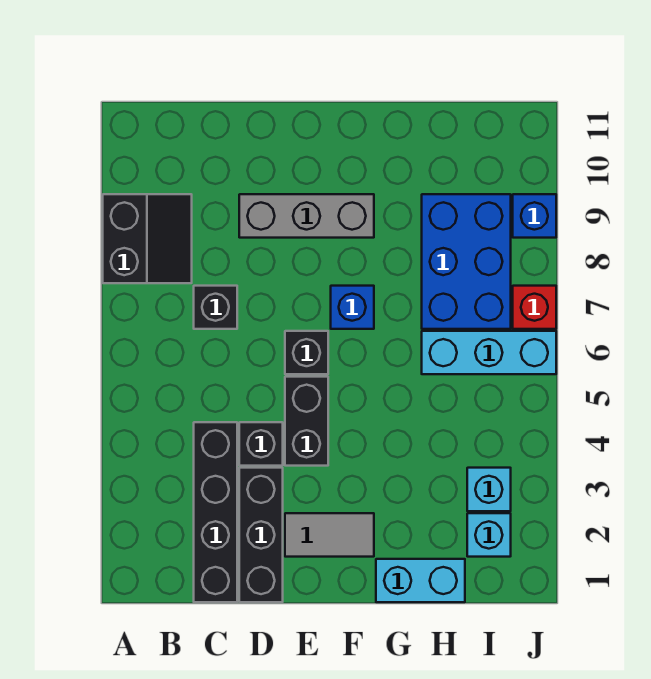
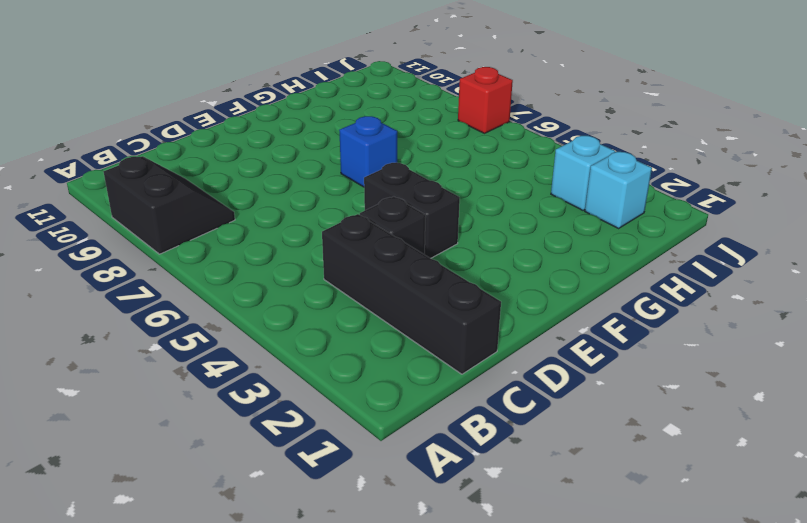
none -> black brick C7 level 1
none -> black brick D1:D3 level 1
none -> grey brick D9:F9 level 1

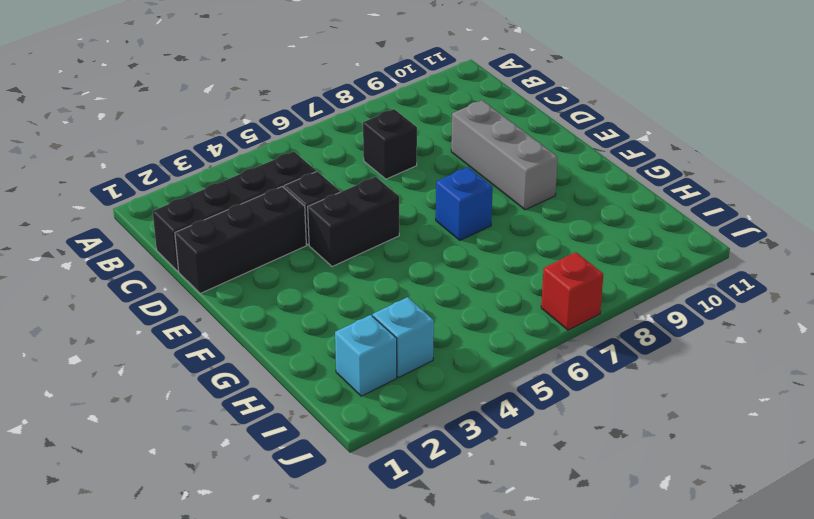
none -> black slope A8:B9 level 1 top A
none -> grey tile E2:F2 level 1
none -> black brick E6 level 1

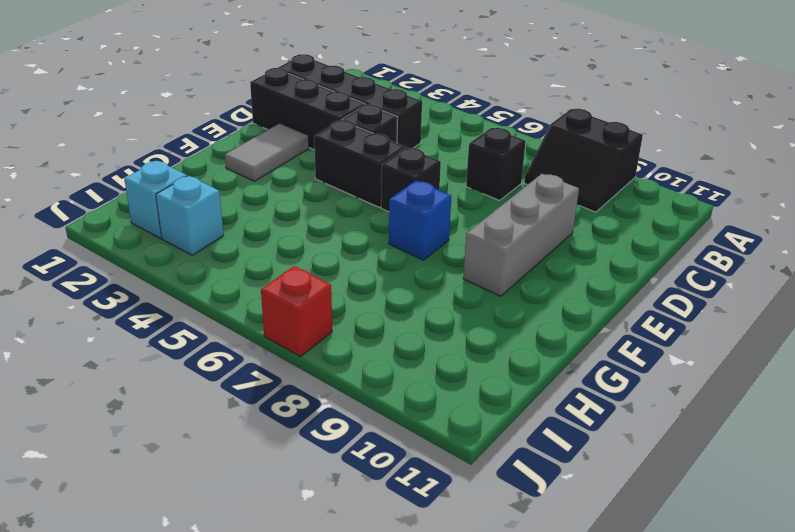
none -> cyan brick G1:H1 level 1
none -> cyan brick H6:J6 level 1
none -> blue brick H7:I9 level 1

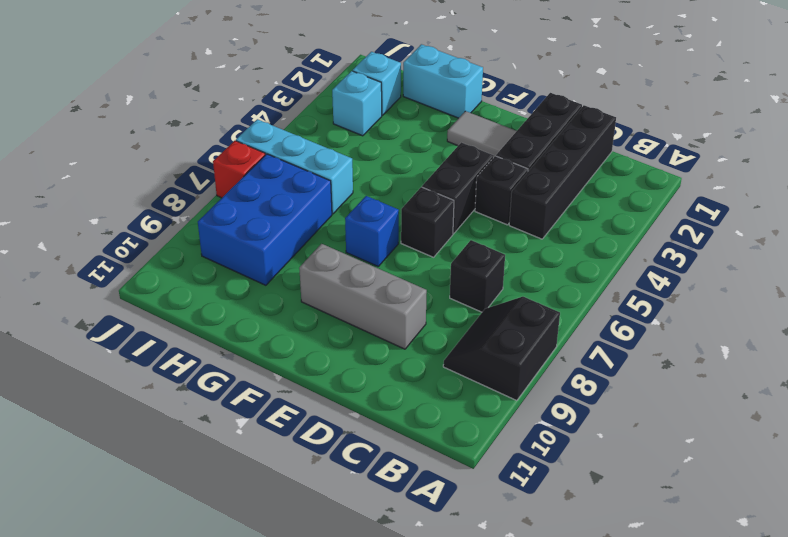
none -> blue brick J9 level 1

